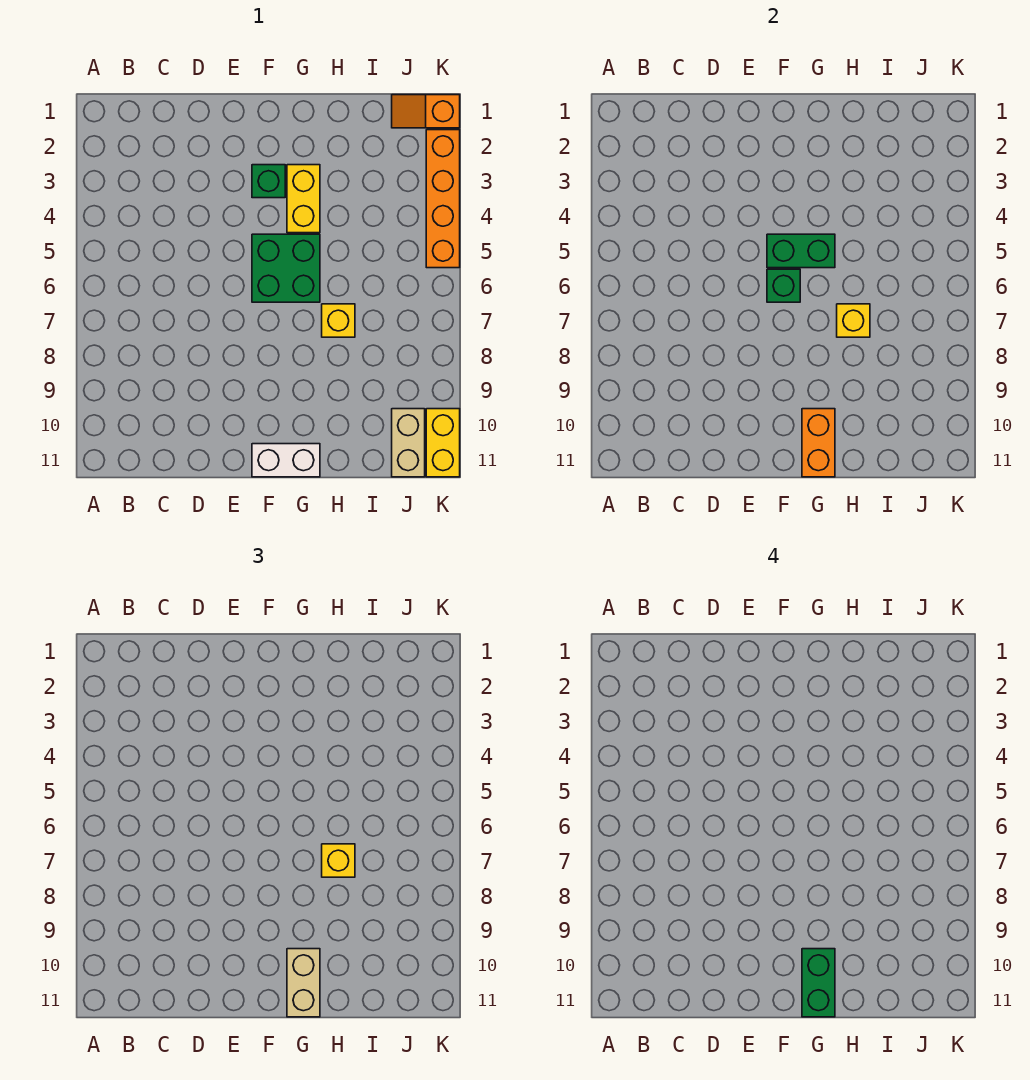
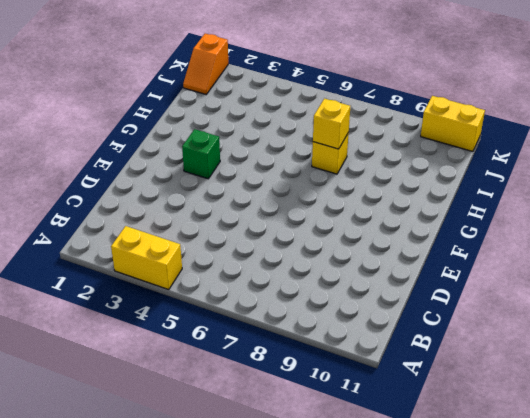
yellow brick A3:A4 level 1 -> yellow brick G3:G4 level 1
none -> green brick F5:G6 level 1
none -> white brick F11:G11 level 1
none -> tan brick J10:J11 level 1

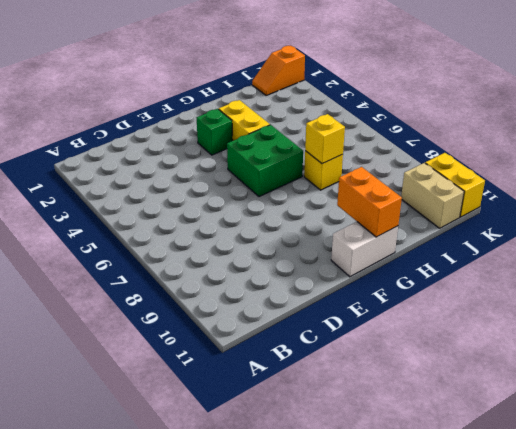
none -> orange brick K2:K5 level 1
none -> green brick F5:G5 level 2
none -> green brick F6 level 2

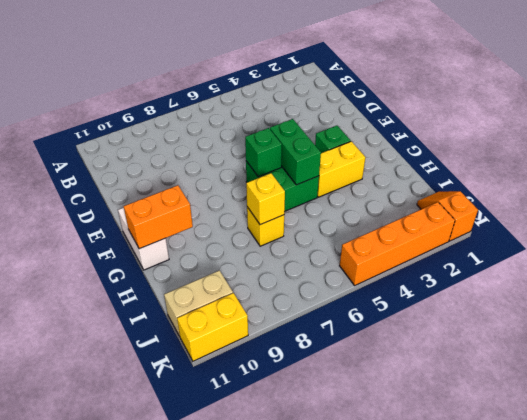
none -> tan brick G10:G11 level 3
none -> yellow brick H7 level 3
none -> green brick G10:G11 level 4

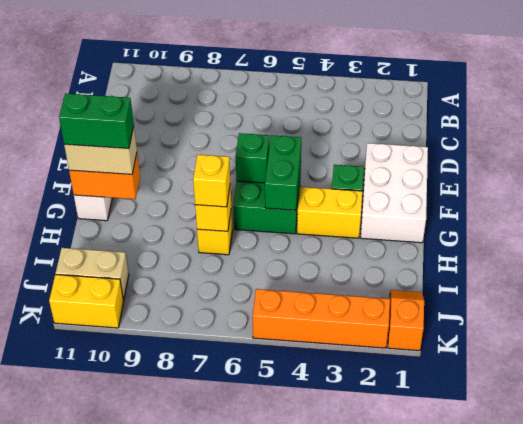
white brick E1:G2 level 1 -> none

